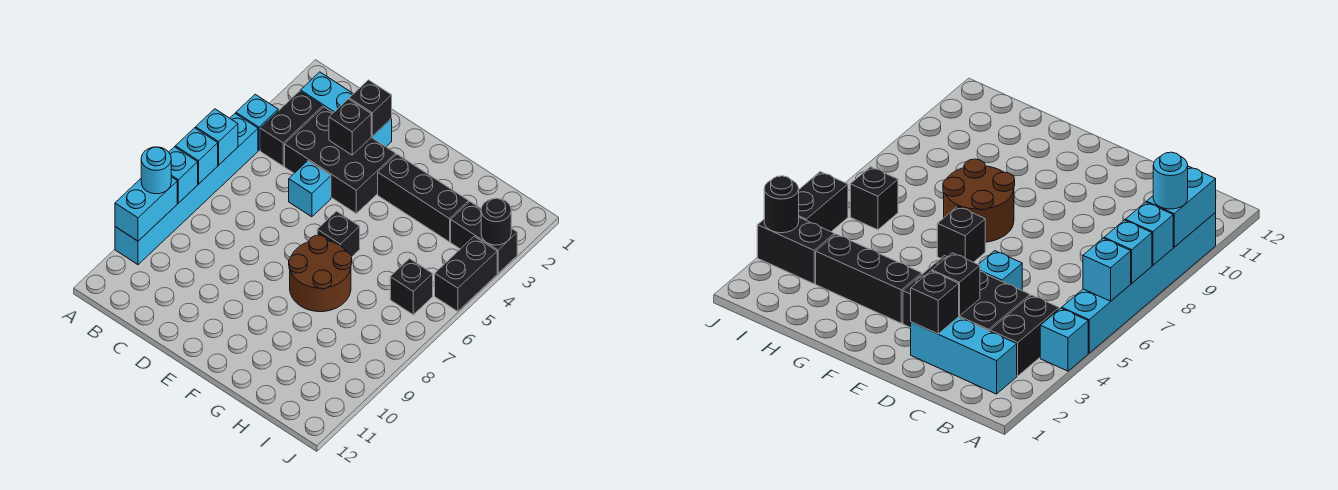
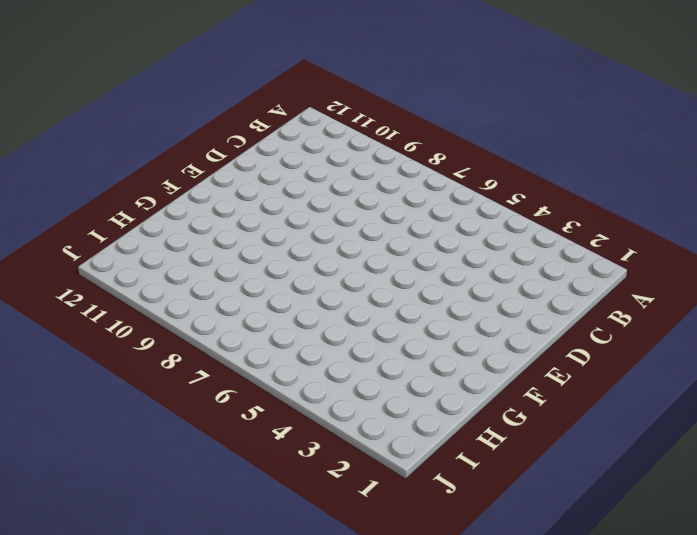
none -> cyan brick A4 level 1
none -> cyan brick A5:A10 level 1
none -> cyan brick B2:D2 level 1

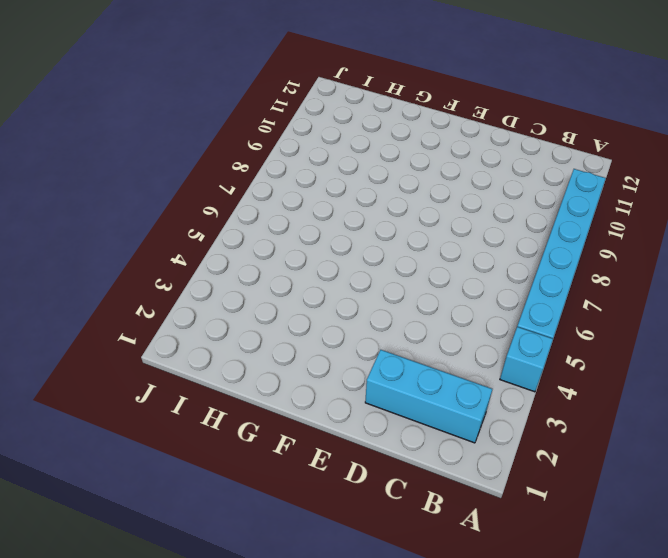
none -> black brick B3:B4 level 1
none -> black brick C3:E4 level 1
none -> cyan brick D5 level 1

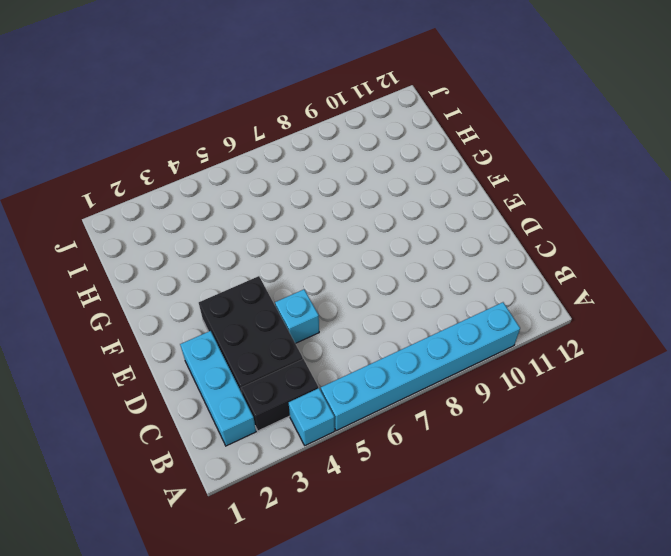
none -> black brick F3:H3 level 1
none -> black brick F6 level 1
none -> brown round brick F7:G8 level 1

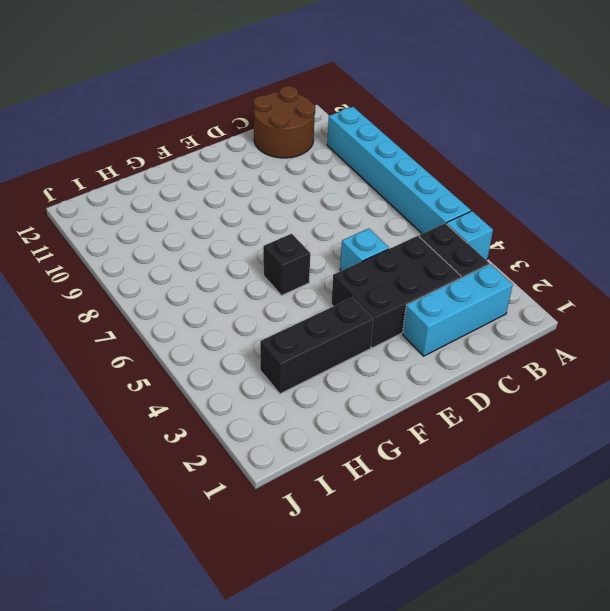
brown round brick B11:C12 level 1 -> brown round brick F7:G8 level 1
none -> black brick I3:J3 level 1
none -> black brick I6 level 1
none -> black brick J4:J5 level 1

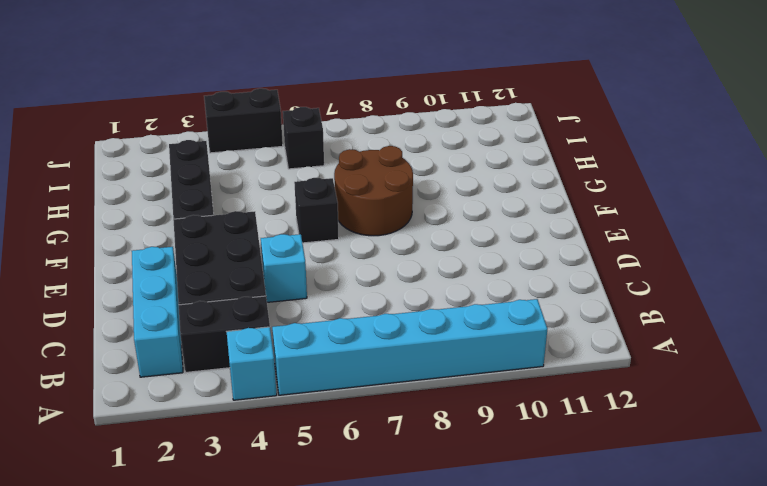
none -> black brick I3:J3 level 1
none -> cyan brick A6 level 2
none -> cyan brick A7 level 2

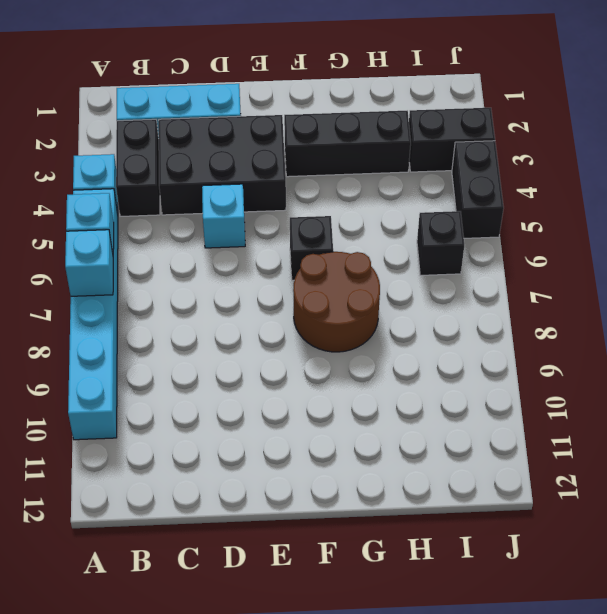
none -> cyan brick A8 level 2
none -> cyan brick A9:A10 level 2
none -> black brick D2 level 2

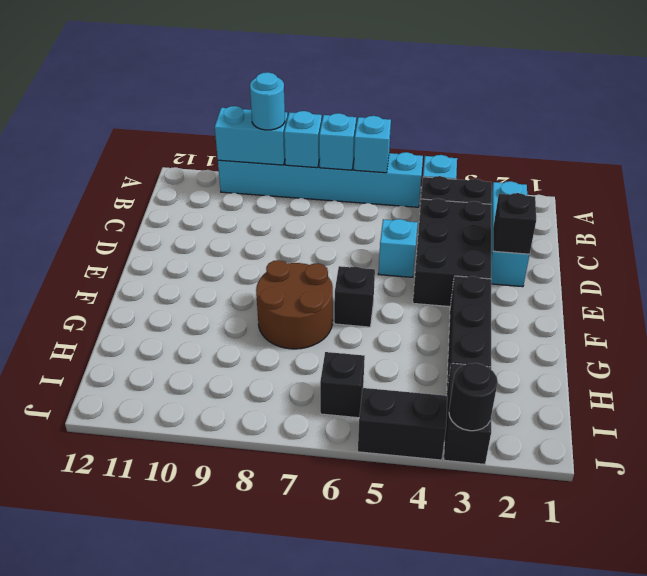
none -> black brick D3 level 2

